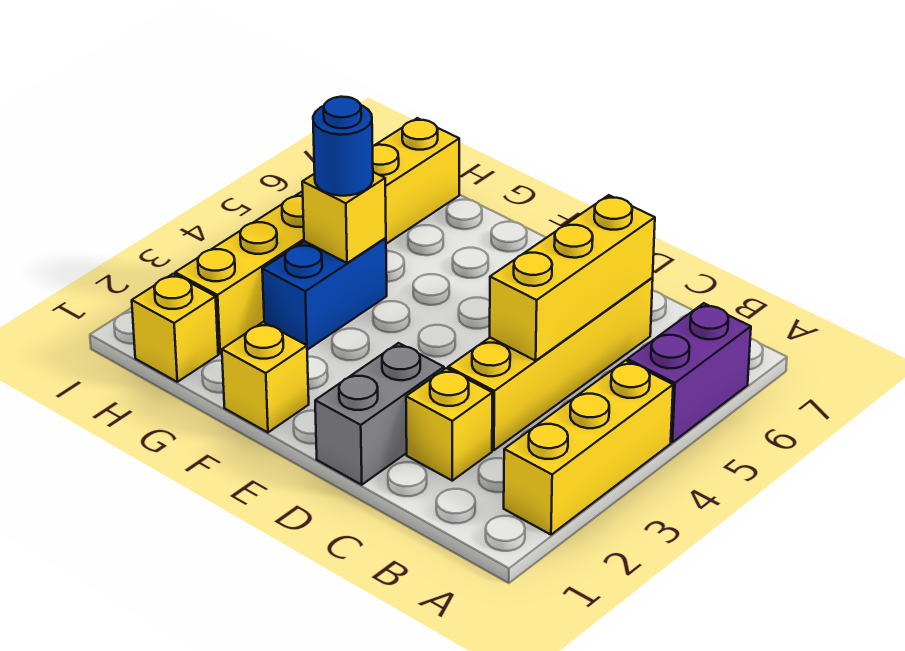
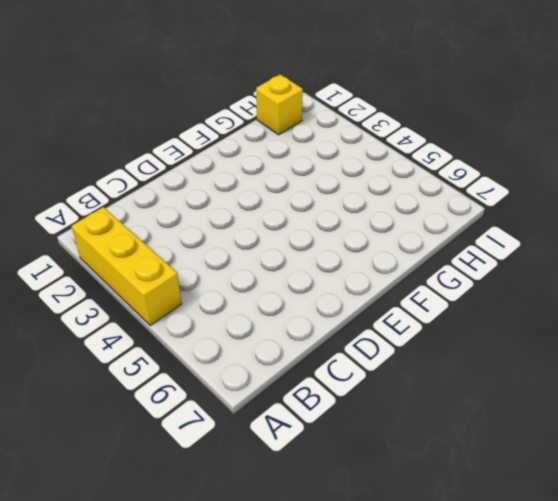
none -> purple brick A5:A6 level 1
none -> yellow brick C2 level 1
none -> yellow brick C3:C6 level 1

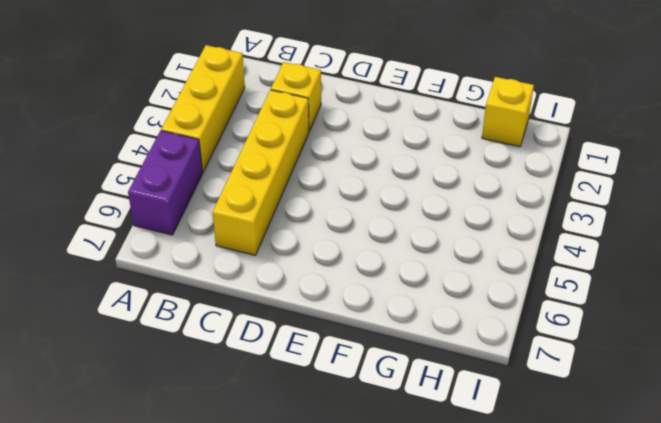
none -> grey brick D1:D2 level 1
none -> yellow brick F1 level 1
none -> blue brick G3:G4 level 1

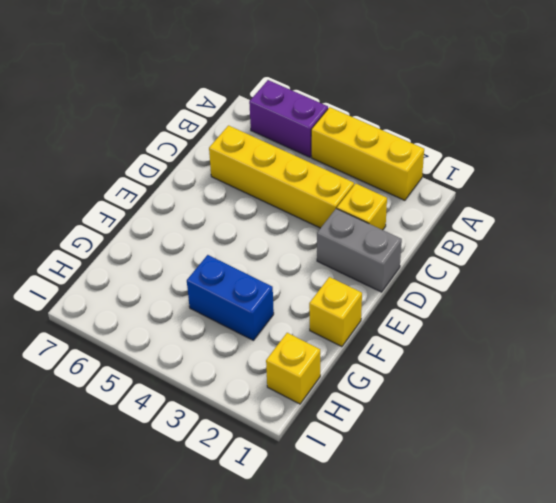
none -> yellow brick H2:H7 level 1
none -> yellow brick C4:C6 level 2
none -> yellow brick G4 level 2

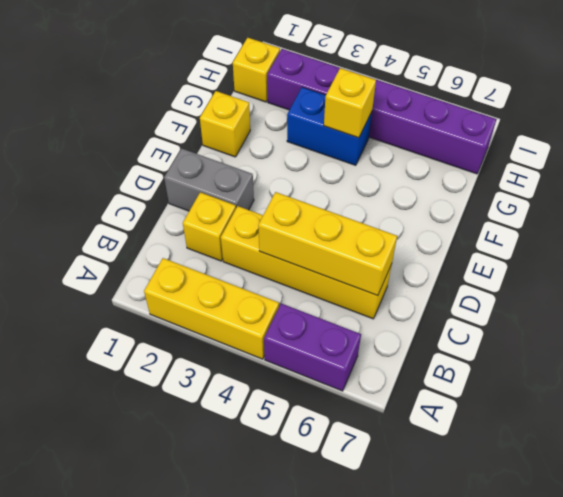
purple brick H2:H7 level 1 -> yellow brick H2:H7 level 1
none -> blue round brick G4 level 3

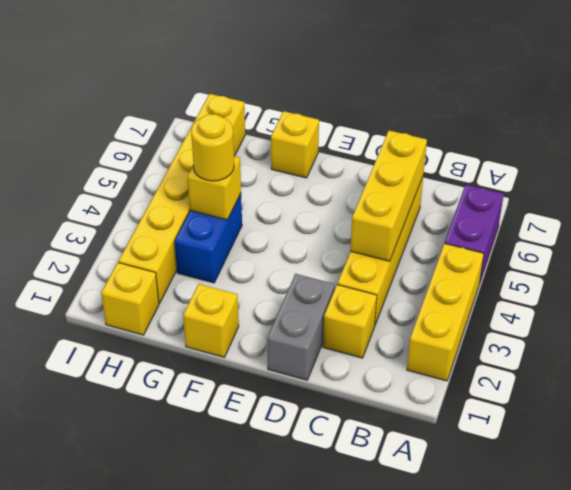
yellow brick F7 level 1 -> none
yellow round brick G4 level 3 -> blue round brick G4 level 3

